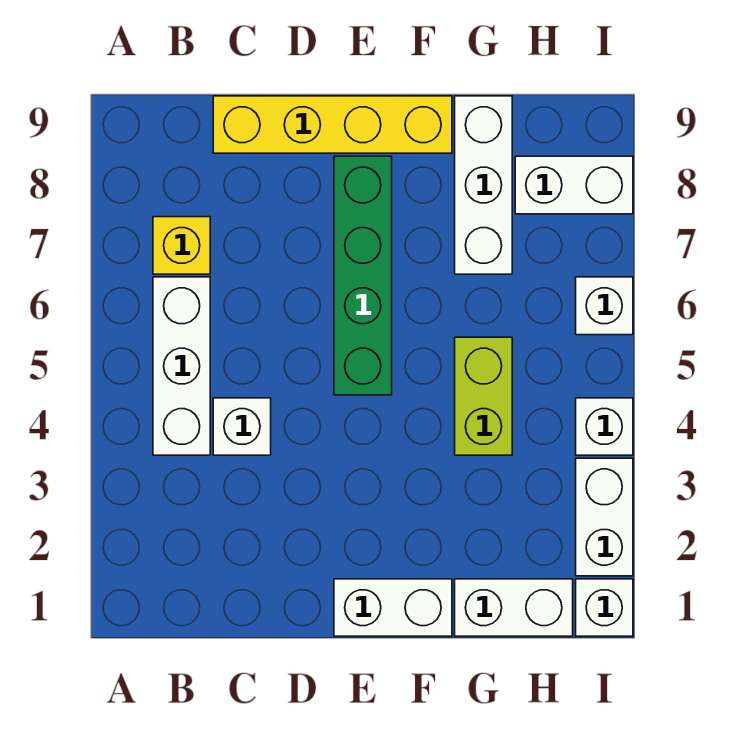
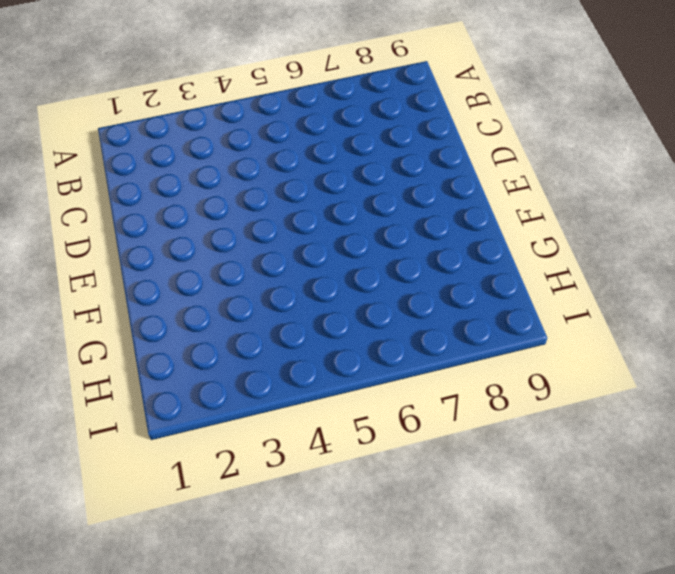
none -> white brick B4:B6 level 1
none -> yellow brick B7 level 1
none -> white brick C4 level 1

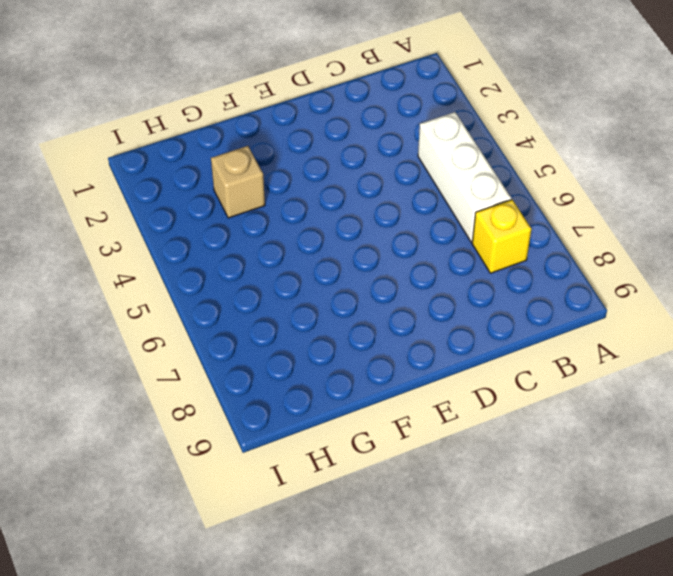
tan brick G3 level 1 -> none
none -> white brick C4 level 1
none -> yellow brick C9:F9 level 1
none -> white brick E1:F1 level 1

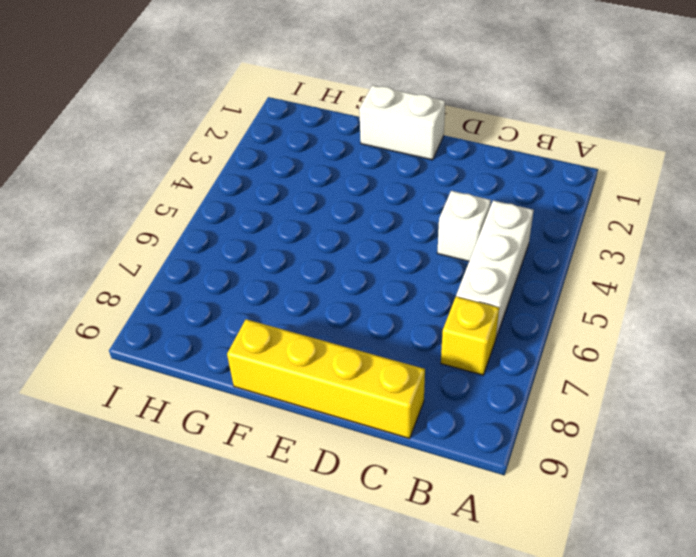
none -> green brick E5:E8 level 1
none -> white brick G1:H1 level 1
none -> lime brick G4:G5 level 1

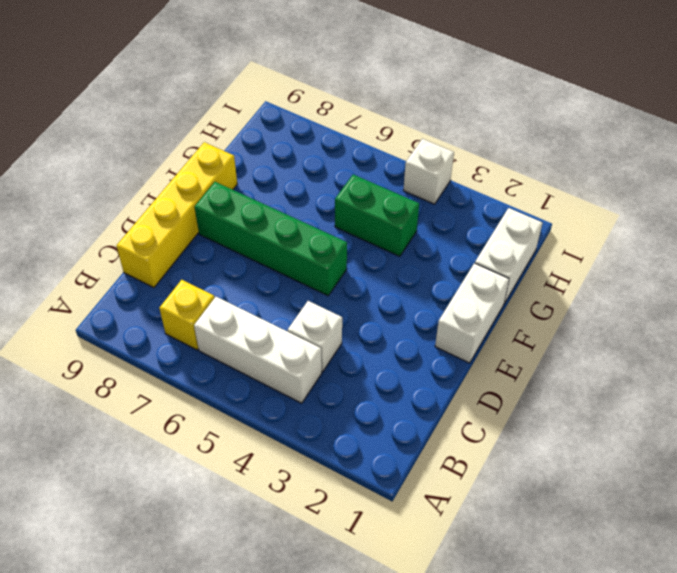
green brick G4:G5 level 1 -> lime brick G4:G5 level 1
none -> white brick G7:G9 level 1
none -> white brick H8:I8 level 1
none -> white brick I1 level 1

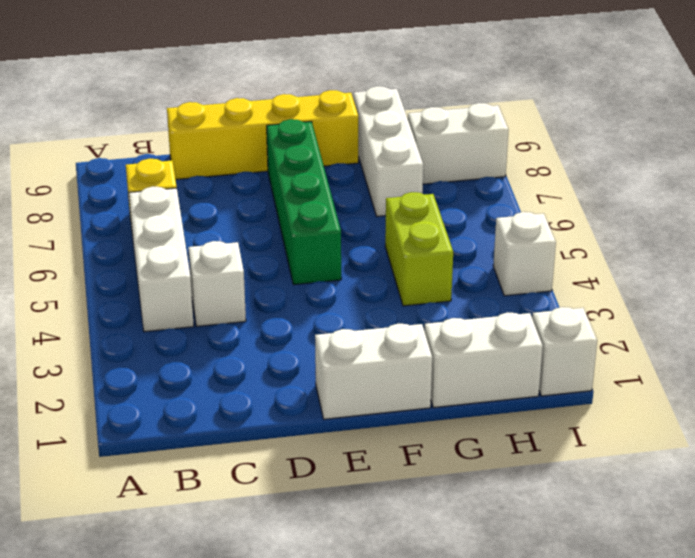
none -> white brick I2:I3 level 1
none -> white brick I6 level 1

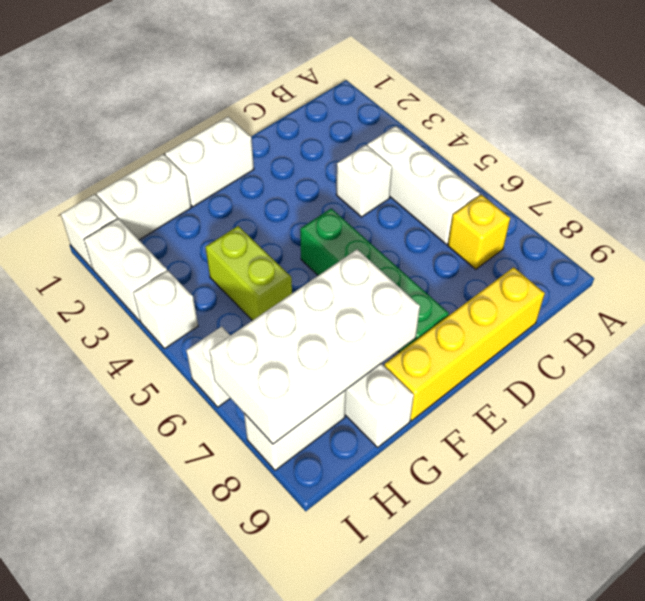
white brick F7:I8 level 2 -> none

